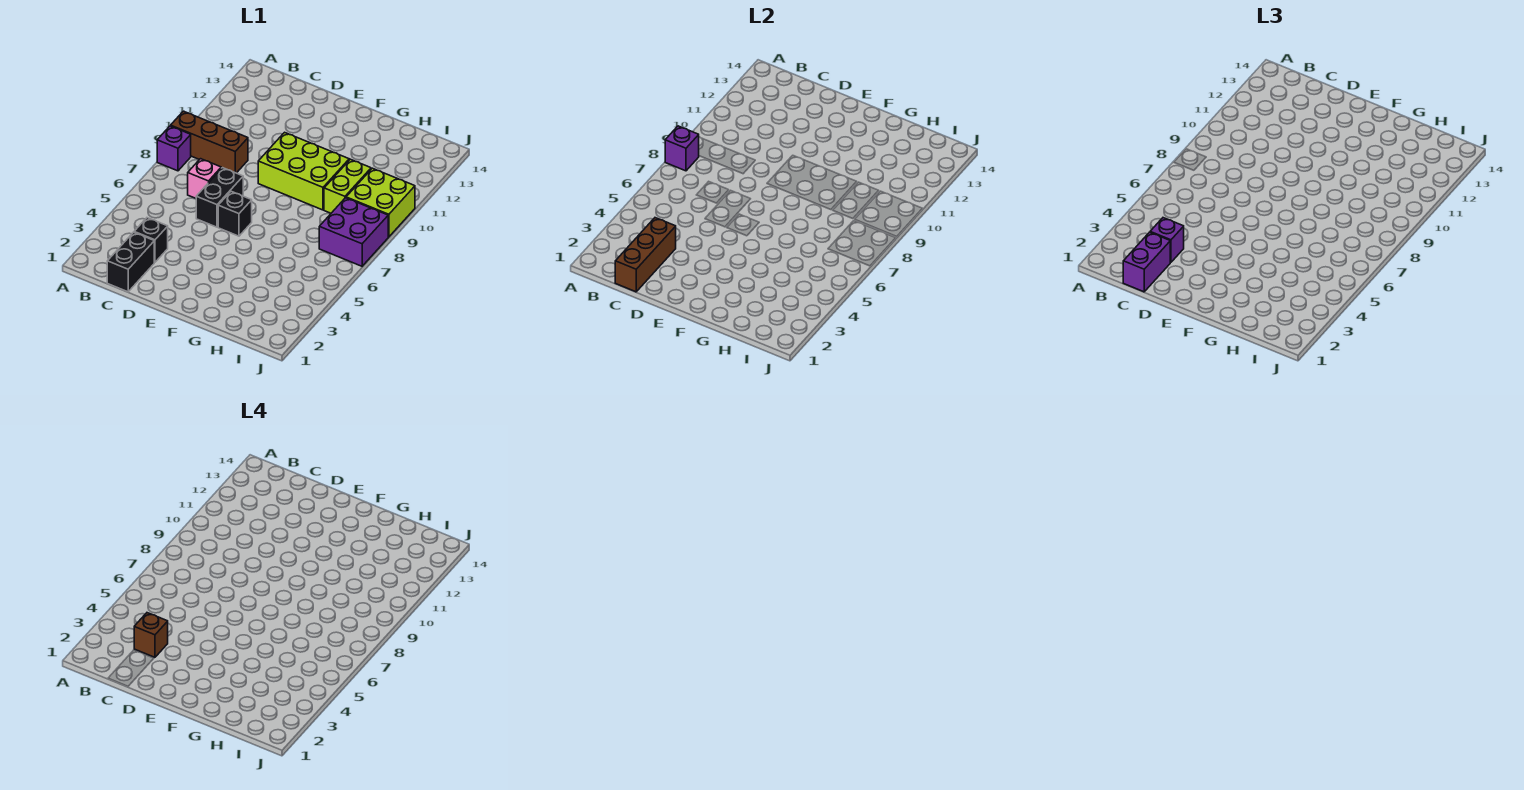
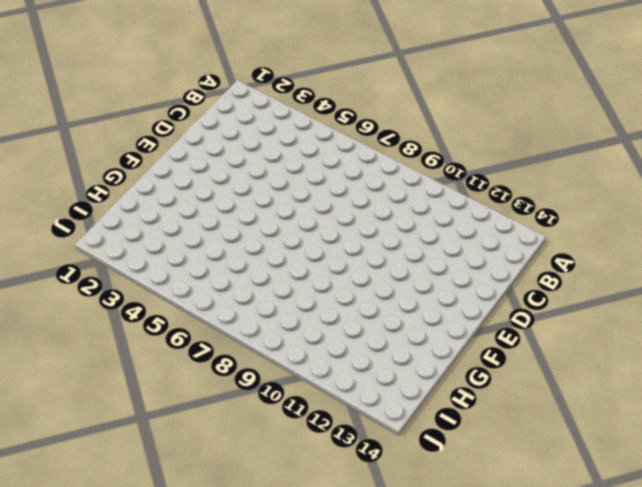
none -> purple brick A8 level 1
none -> brown brick A9:C9 level 1
none -> black brick C1:C2 level 1

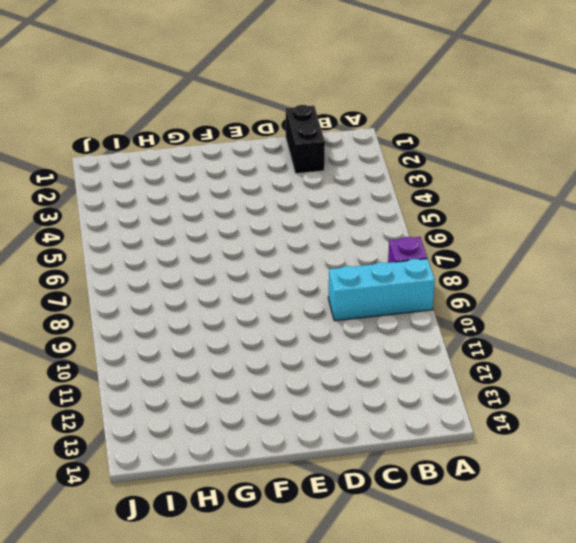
cyan brick A9:C9 level 1 -> brown brick A9:C9 level 1
none -> black brick C3 level 1
none -> pink brick C7 level 1
none -> black brick D6:D7 level 1

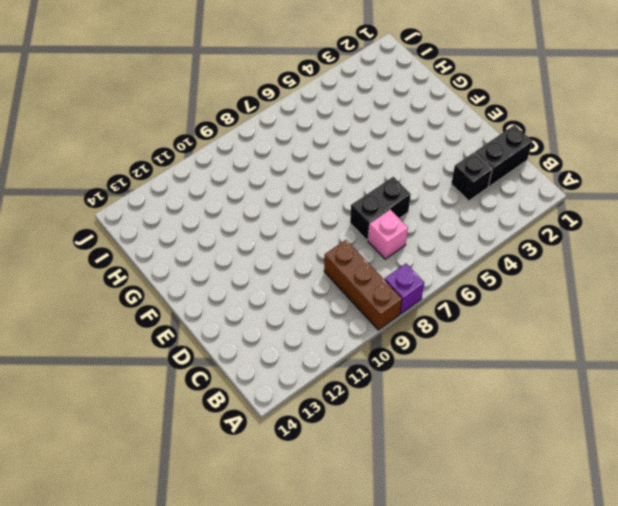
none -> black brick E6 level 1
none -> lime brick E9:G10 level 1
none -> lime brick H9:H10 level 1

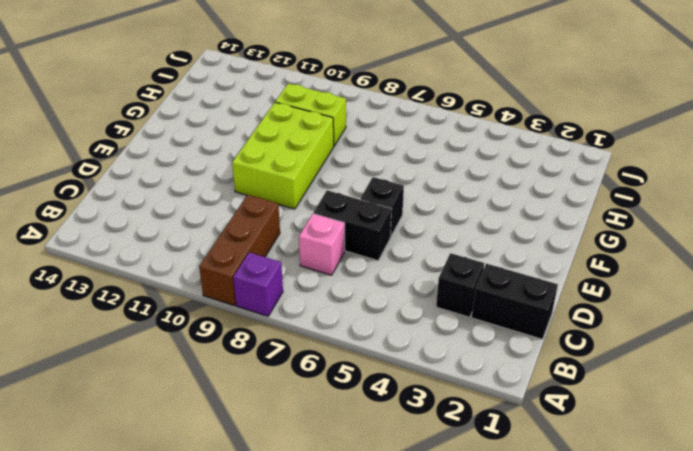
none -> purple brick I7:J8 level 1
none -> lime brick I9:J10 level 1
none -> purple brick A8 level 2

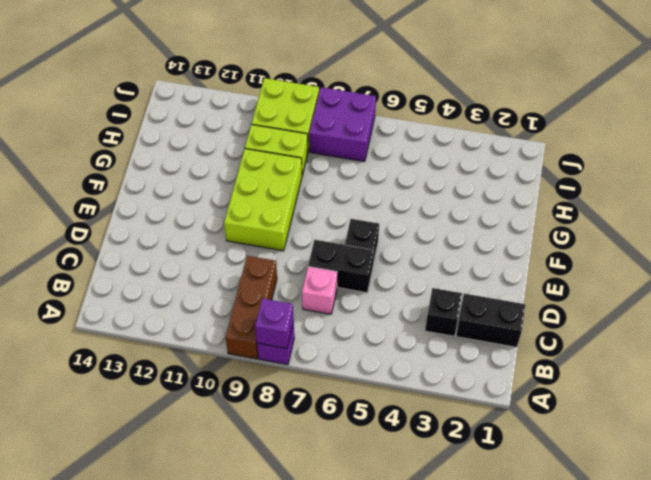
none -> brown brick C1:C3 level 2
none -> purple brick C1:C2 level 3
none -> purple brick C3 level 3

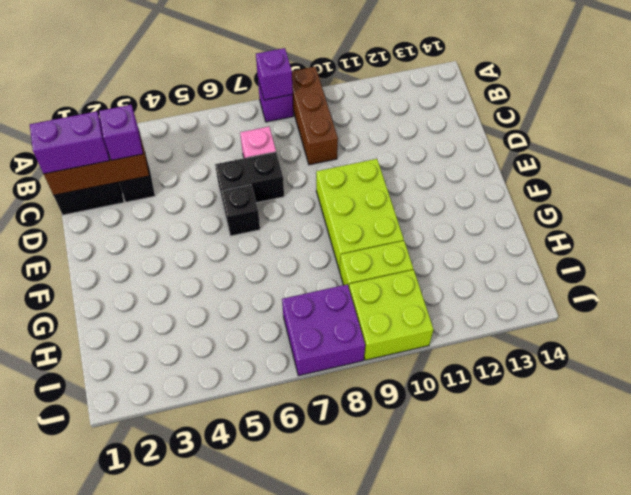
none -> brown brick C3 level 4

